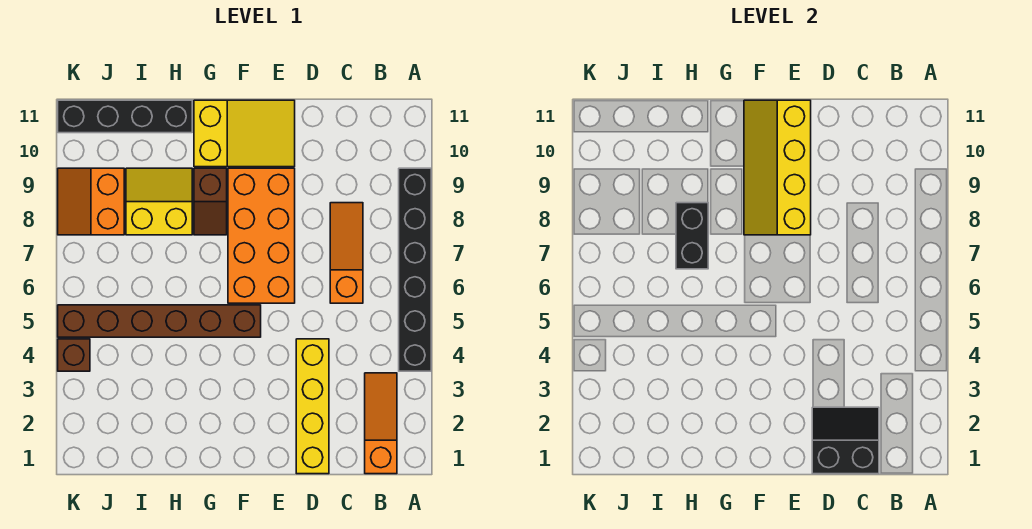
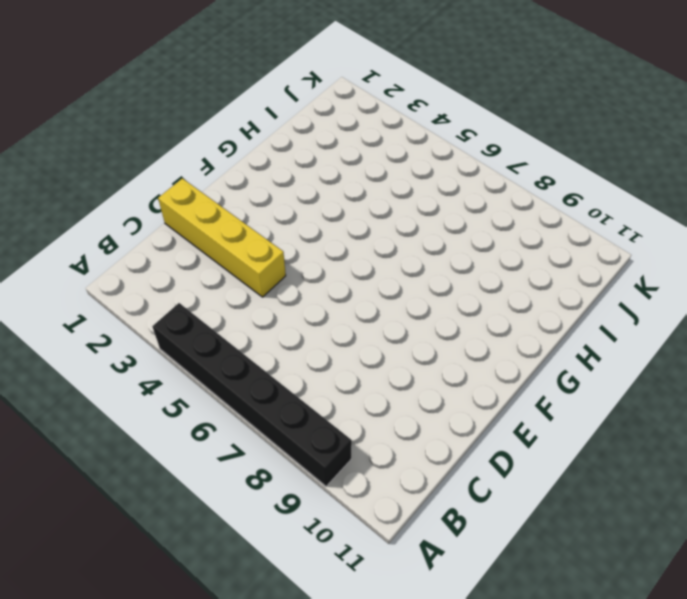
none -> orange slope B1:B3 level 1 top 1
none -> orange slope C6:C8 level 1 top 6
none -> orange brick E6:F9 level 1

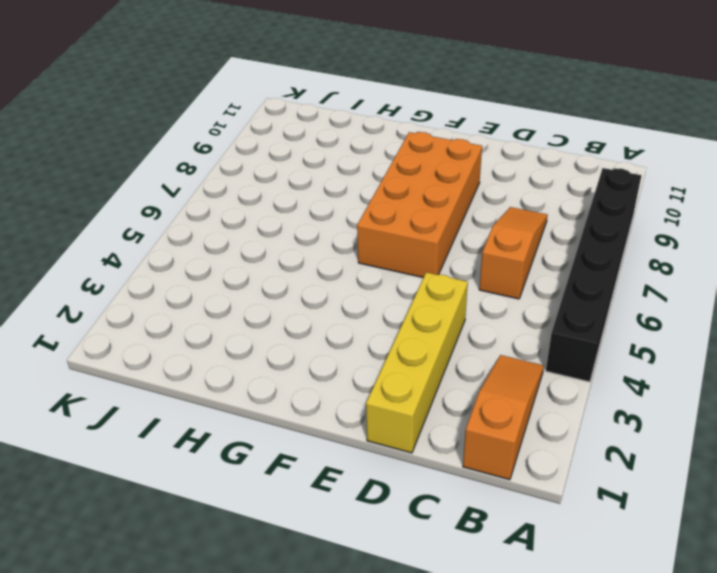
none -> yellow slope E10:G11 level 1 top G
none -> brown brick F5:K5 level 1
none -> brown slope G8:G9 level 1 top 9

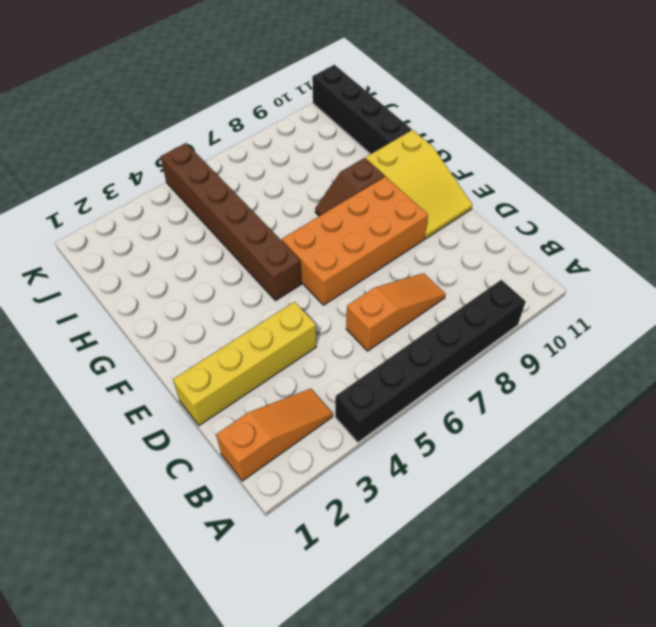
none -> yellow slope H8:I9 level 1 top 8
none -> orange slope J8:K9 level 1 top J
none -> brown brick K4 level 1

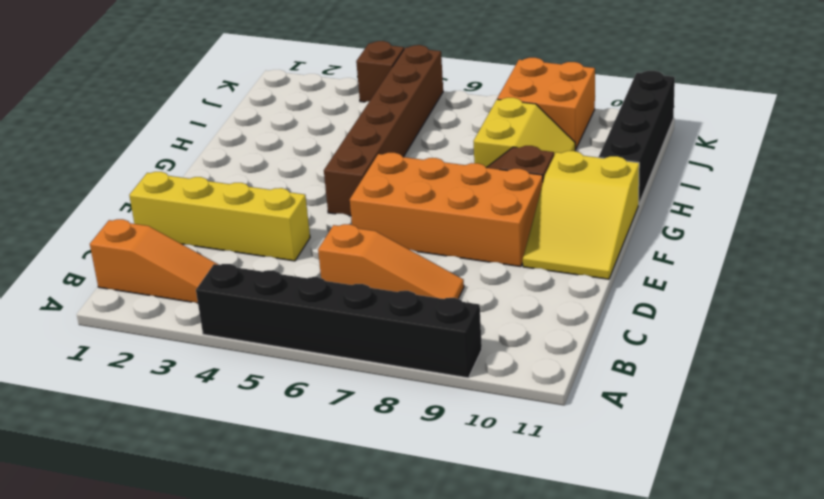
orange brick J8:K9 level 1 -> orange slope J8:K9 level 1 top J
none -> black slope C1:D2 level 2 top 1
none -> yellow slope E8:F11 level 2 top E
none -> black brick H7:H8 level 2

